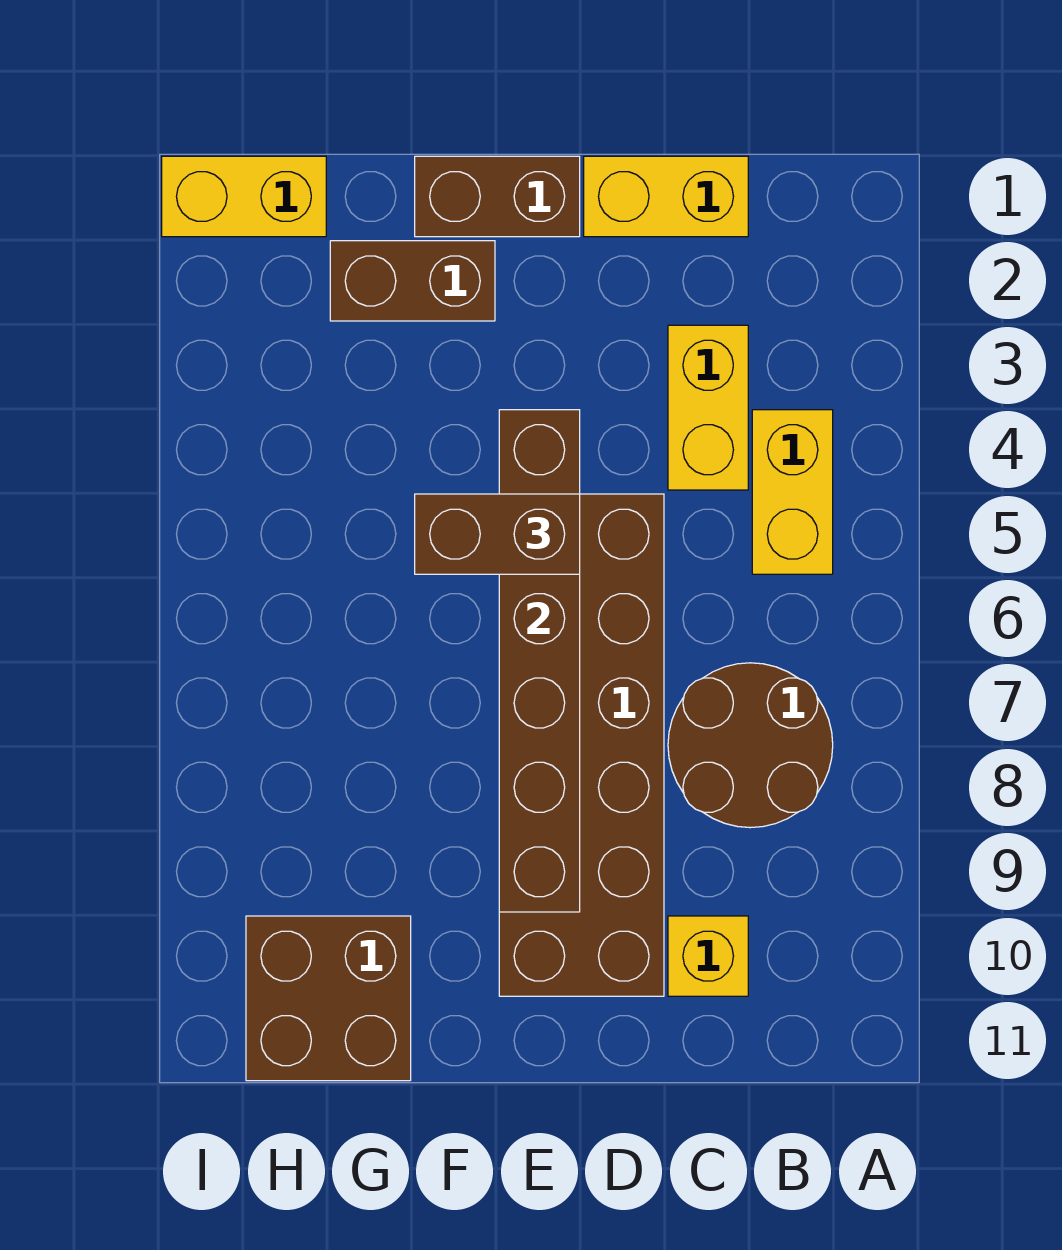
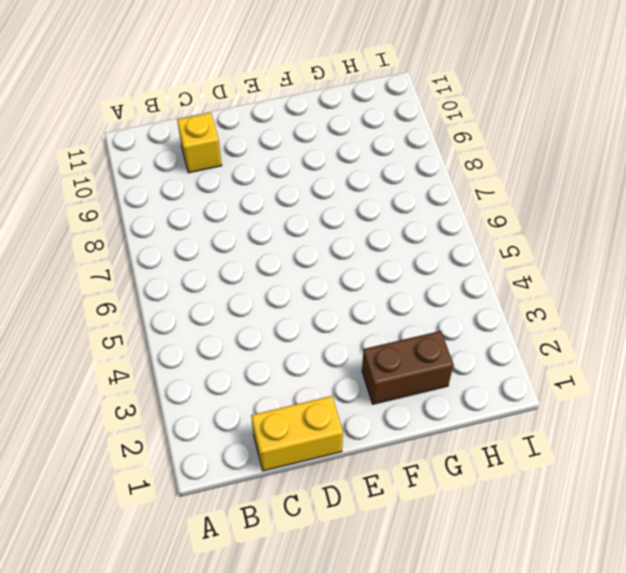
none -> yellow brick B4:B5 level 1
none -> brown round brick B7:C8 level 1
none -> yellow brick C3:C4 level 1

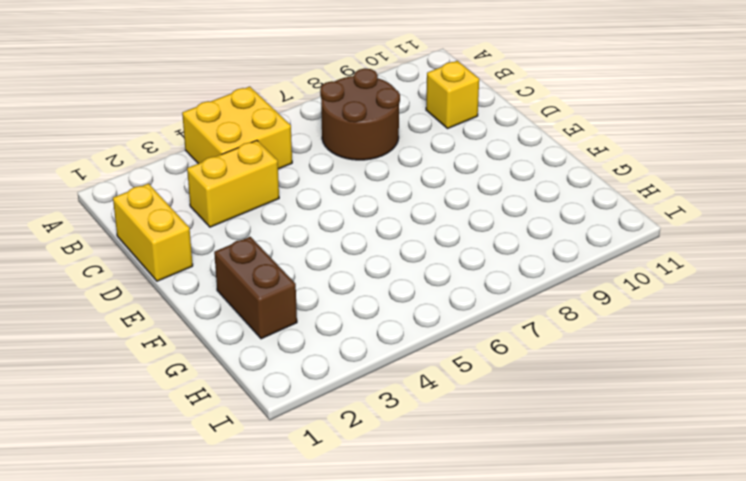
yellow brick A4:B5 level 1 -> yellow brick B4:B5 level 1
none -> brown brick D5:E10 level 1
none -> brown brick E1:F1 level 1
none -> brown brick G10:H11 level 1

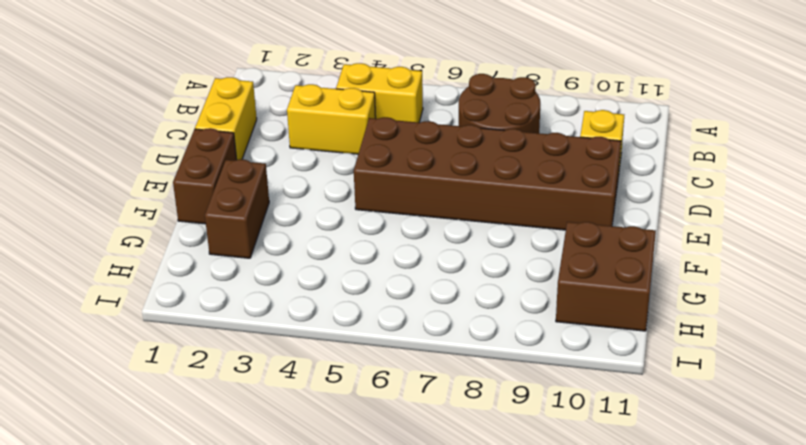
none -> yellow brick H1:I1 level 1
none -> brown brick E4:E9 level 2
none -> brown brick E5:F5 level 3

